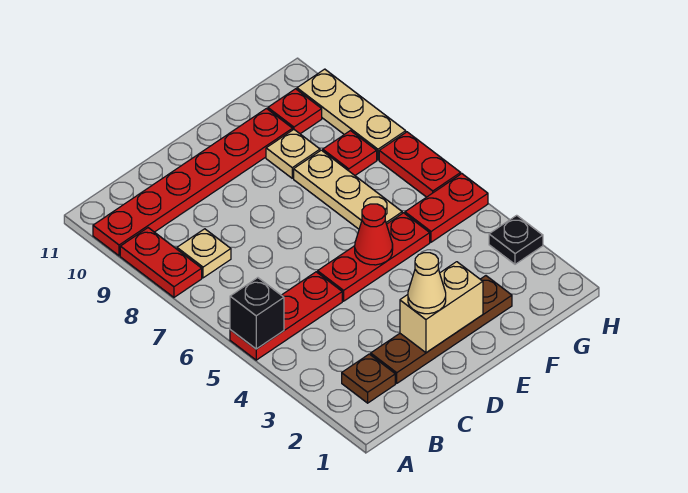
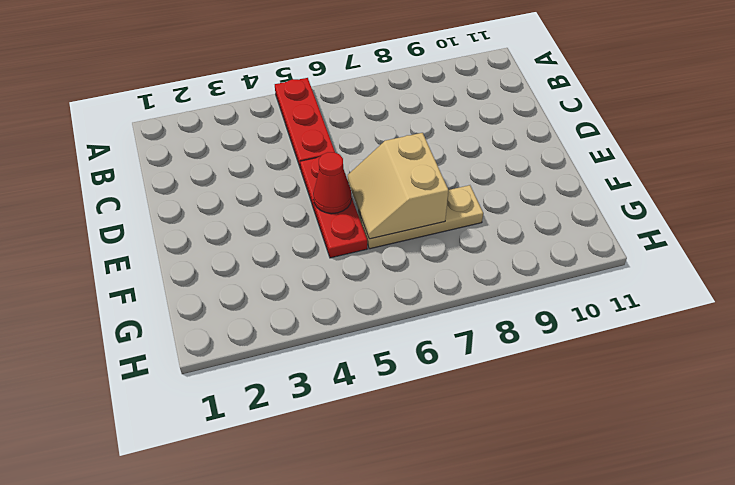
tan slope E6:F7 level 2 top 7 -> none
none -> red plate A8:A9 level 1
none -> red plate A10:F10 level 1
none -> brown plate B2 level 1

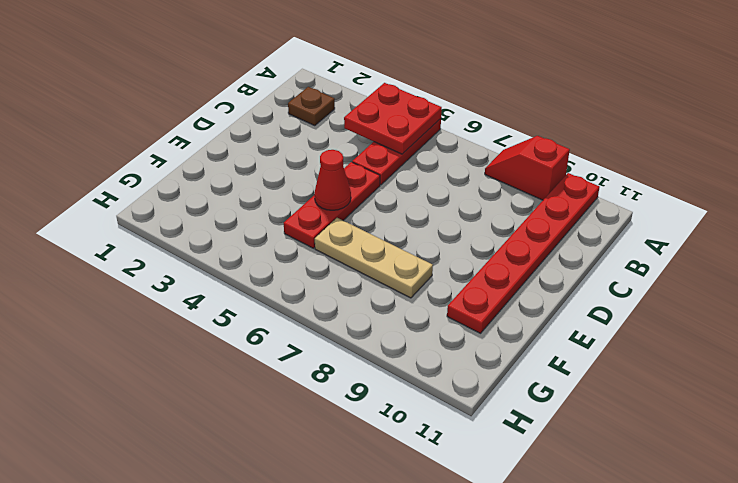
red plate A4:B5 level 2 -> black brick A5 level 2
red slope A8:A9 level 1 top 9 -> red plate A8:A9 level 1
none -> tan plate B8 level 1
none -> brown plate C2:F2 level 1
none -> tan plate F9 level 1

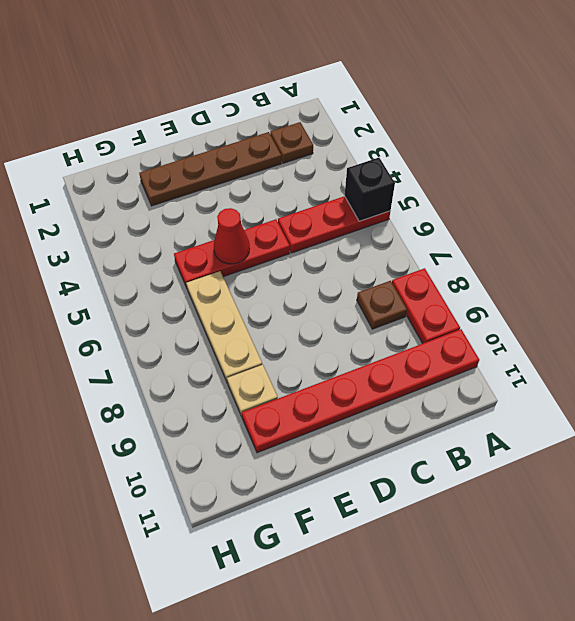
brown plate B8 level 1 -> tan plate B8 level 1
none -> red plate G5:H5 level 1
none -> red plate G8 level 1
none -> red plate G10 level 1

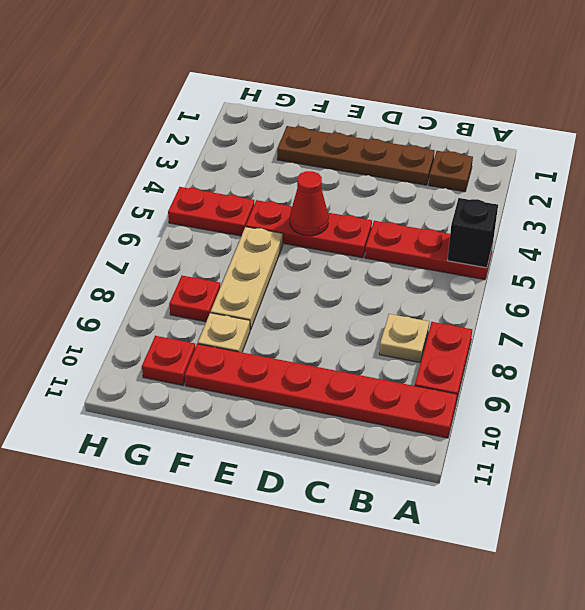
none -> black plate H3 level 1
none -> red plate H6:H7 level 1
none -> tan plate H8:H10 level 1

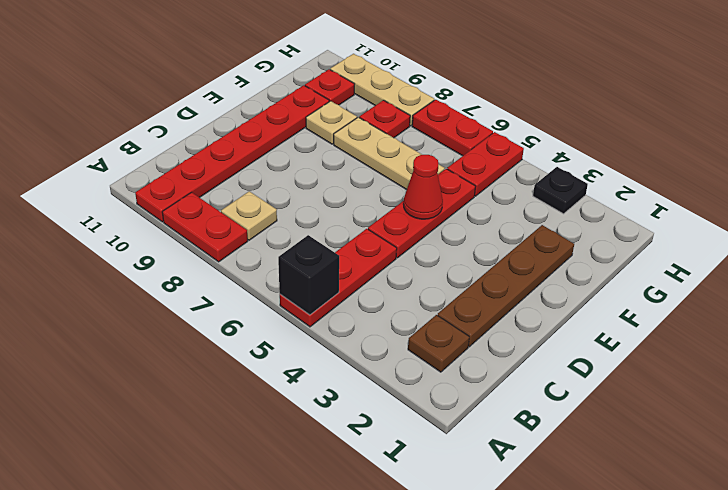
none -> tan brick D2:E2 level 2
none -> tan cone D2 level 3

